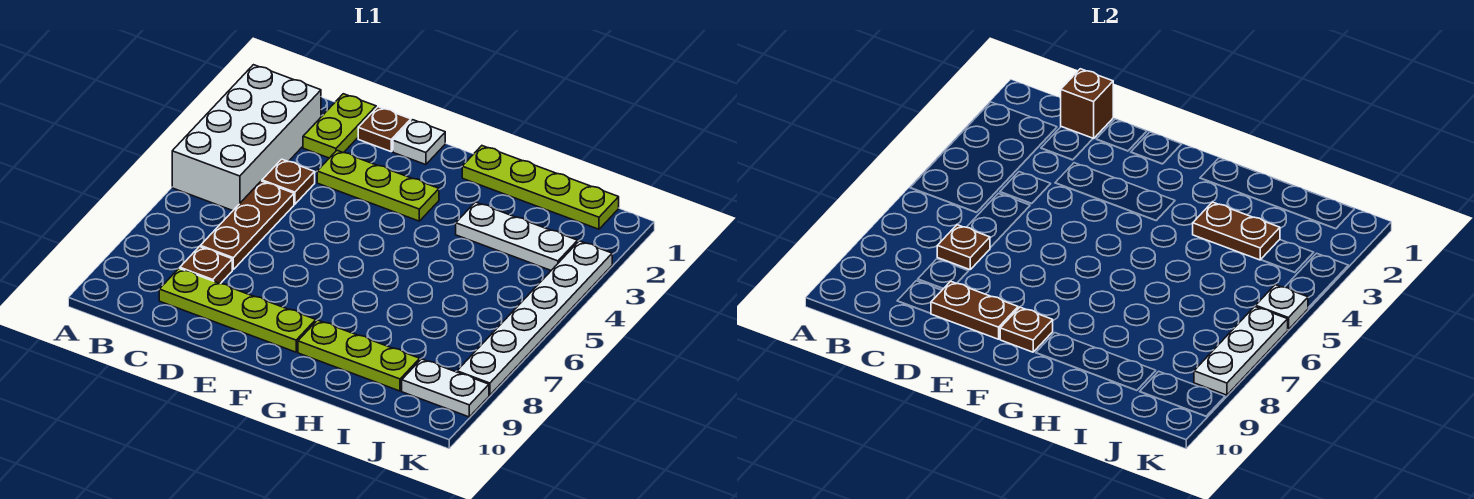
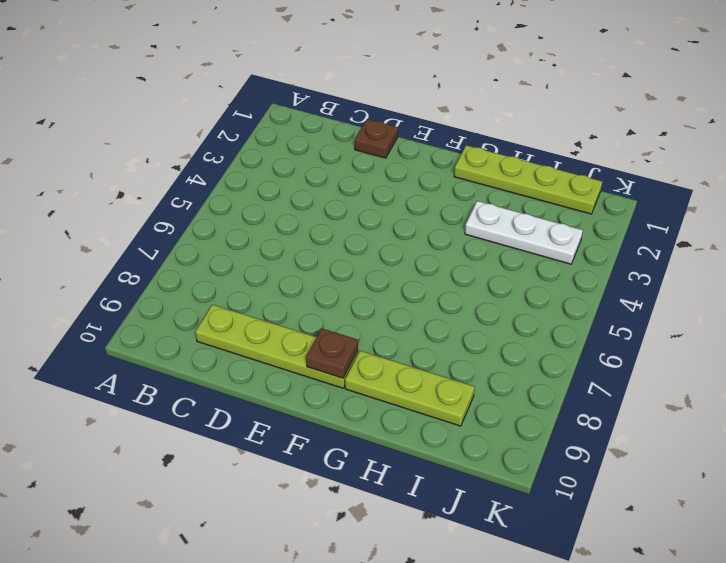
none -> white brick A2:B5 level 1
none -> lime plate C1:C2 level 1
none -> brown plate C4 level 1

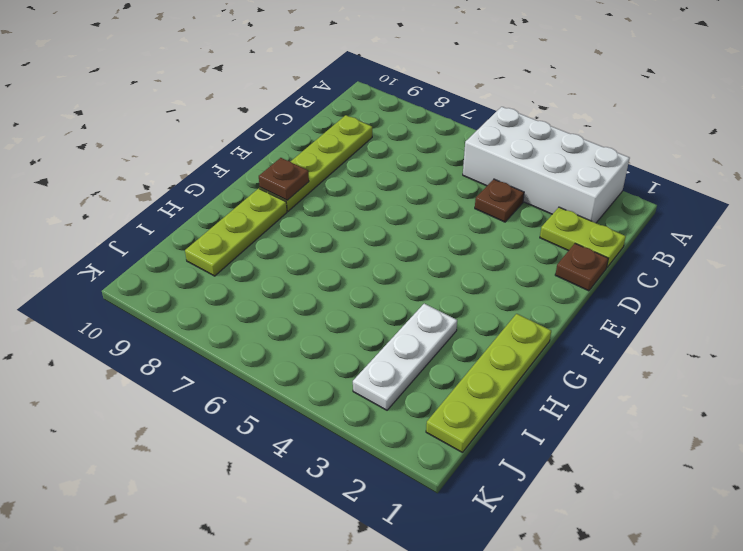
none -> brown plate C5:C7 level 1
none -> brown plate C8 level 1
none -> lime plate D3:F3 level 1

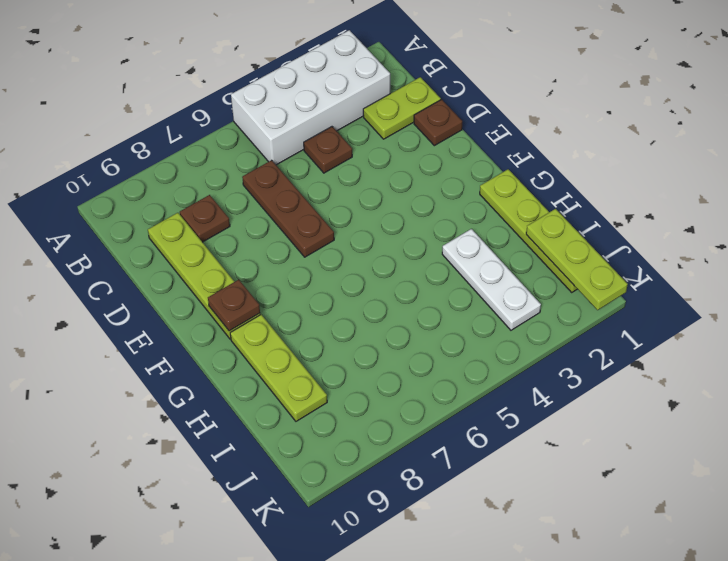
brown plate C6:E6 level 1 -> brown plate C5:C7 level 1
lime plate I1:K1 level 2 -> lime plate D3:F3 level 1
none -> white plate E1 level 1
none -> white plate J9:K9 level 1
none -> white plate K3:K8 level 1

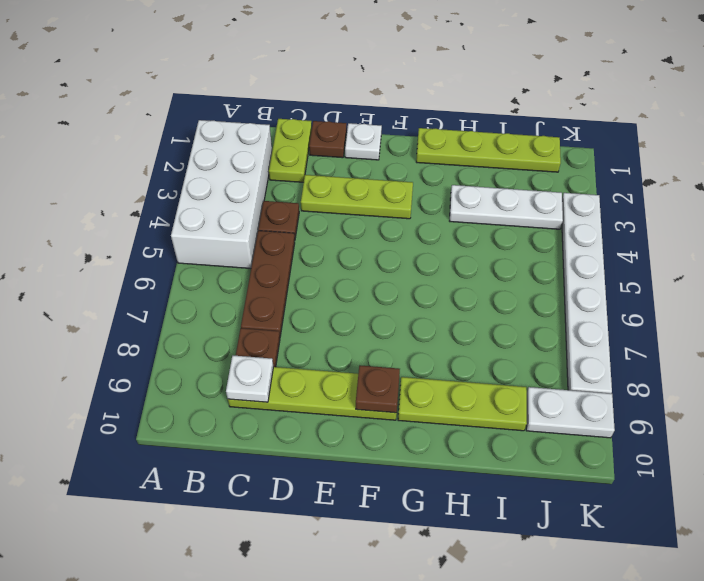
white plate C9 level 2 -> white plate K5 level 2
none -> brown brick C1 level 2
none -> brown plate C7 level 2
none -> brown plate D9:E9 level 2

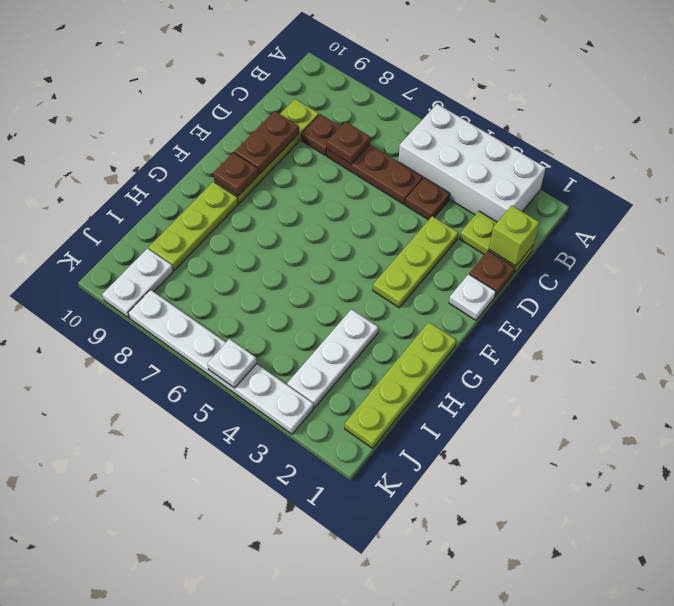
lime brick C1 level 2 -> brown brick C1 level 2
none -> brown plate H3:I3 level 2
none -> white plate K6:K8 level 2

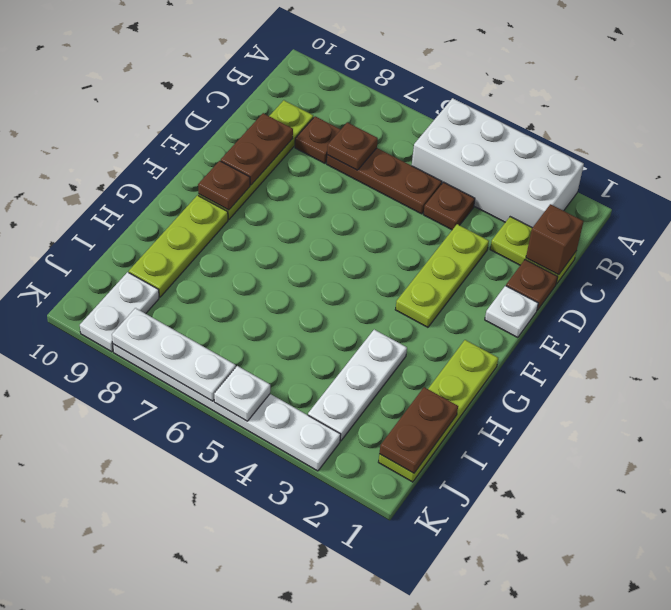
brown plate I1:J1 level 2 -> brown plate H3:I3 level 2

